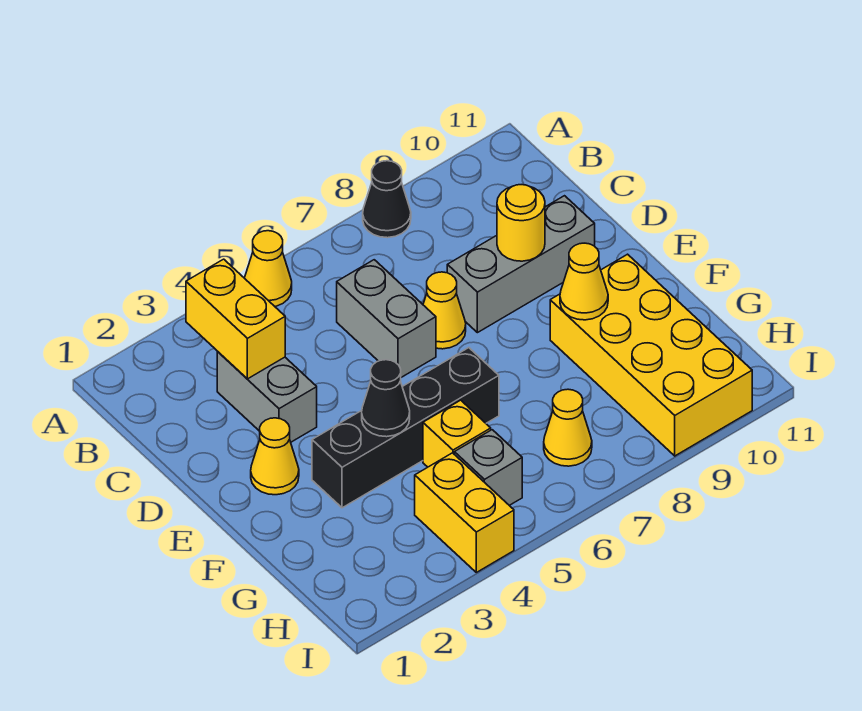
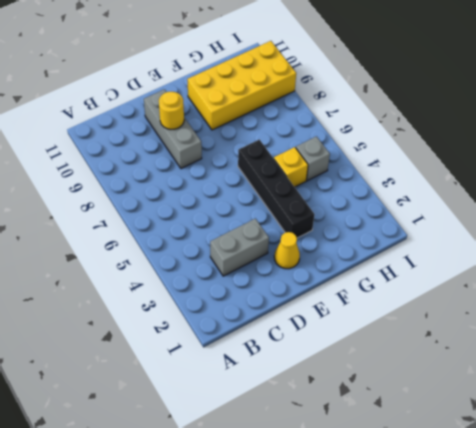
none -> yellow cone A5 level 1
none -> black cone A8 level 1
none -> grey brick C6:D6 level 1

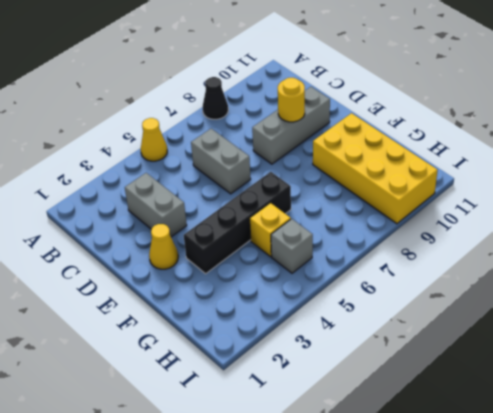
none -> yellow cone D7 level 1
none -> yellow brick H4:I4 level 1
none -> yellow cone H7 level 1

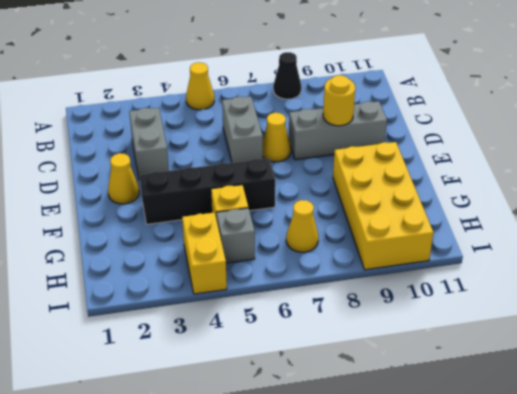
none -> yellow brick B3:C3 level 2
none -> black cone F4 level 2
none -> yellow cone F9 level 2

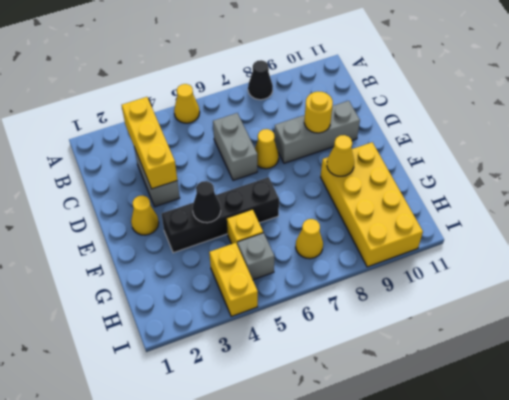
yellow brick B3:D3 level 2 -> yellow brick B3:C3 level 2

